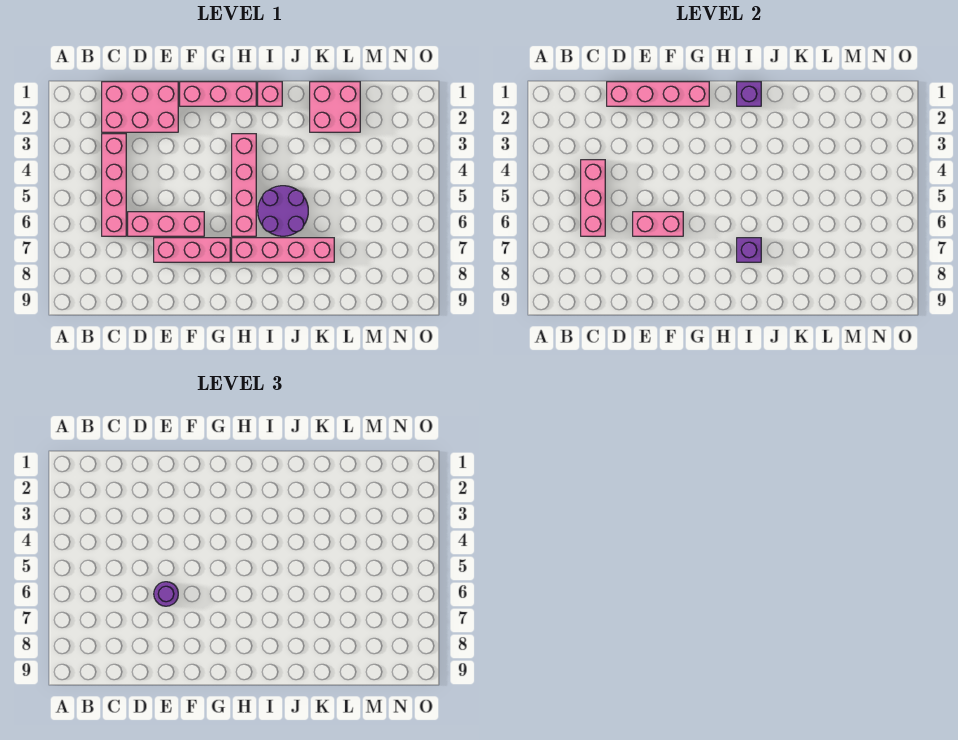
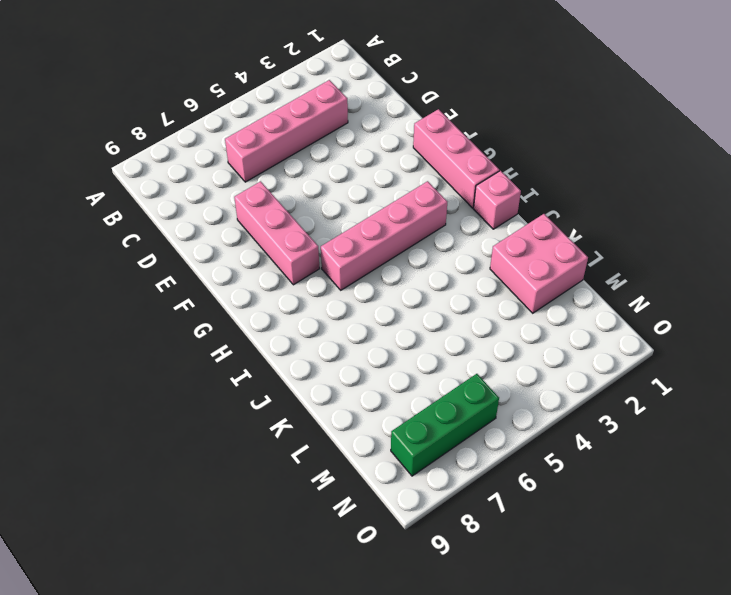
green brick N6:N8 level 1 -> none
none -> pink brick C1:E2 level 1
none -> pink brick D6:F6 level 1
none -> pink brick H7:K7 level 1

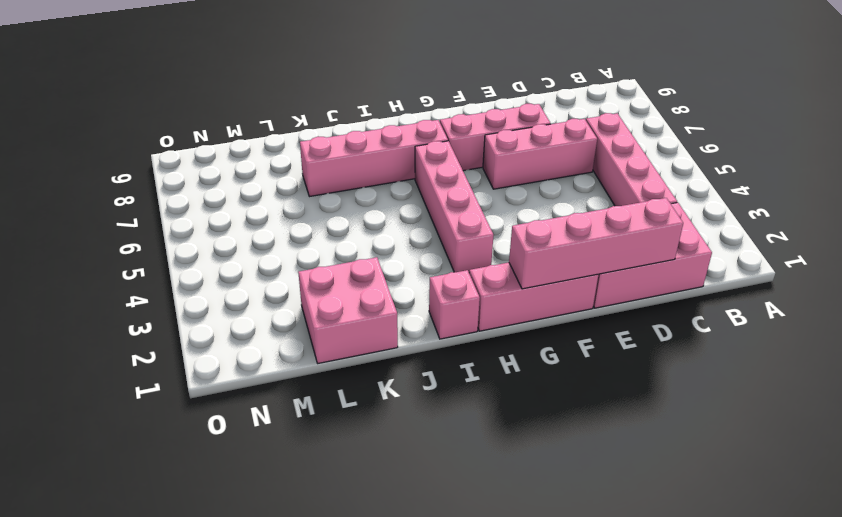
none -> purple round brick I5:J6 level 1
none -> pink brick C4:C6 level 2
none -> pink brick E6:F6 level 2

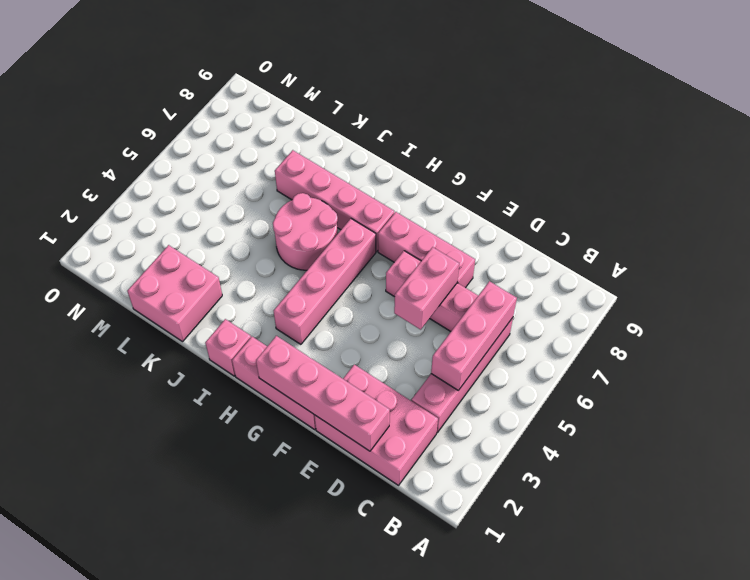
pink brick E5:E6 level 2 -> pink brick E6:F6 level 2
pink round brick I5:J6 level 1 -> purple round brick I5:J6 level 1
none -> purple brick I1 level 2
none -> purple brick I7 level 2
none -> purple round brick E6 level 3

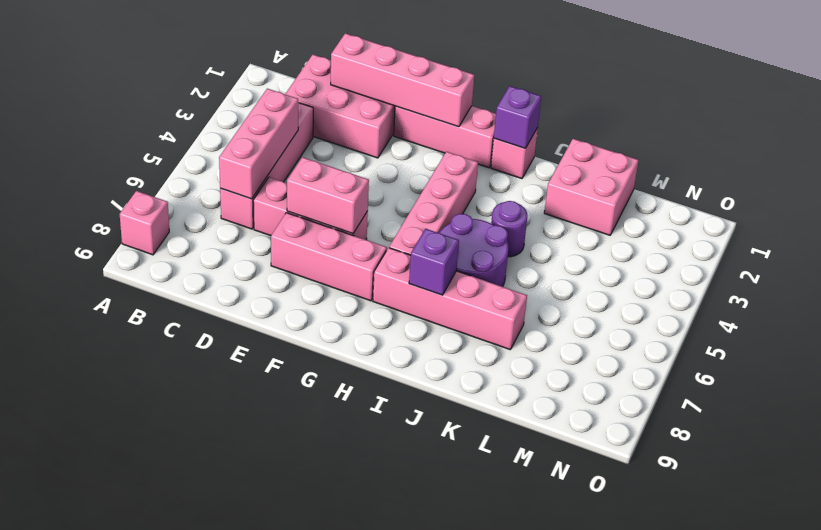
pink brick A8 level 1 -> none
purple round brick J4 level 1 -> purple round brick E6 level 3

